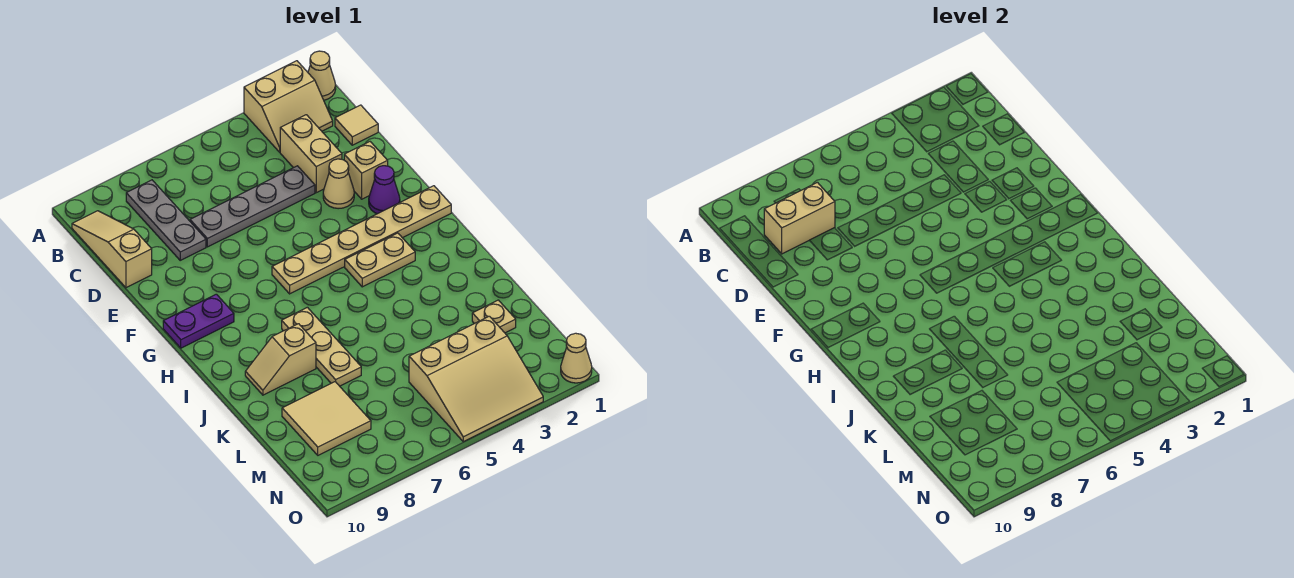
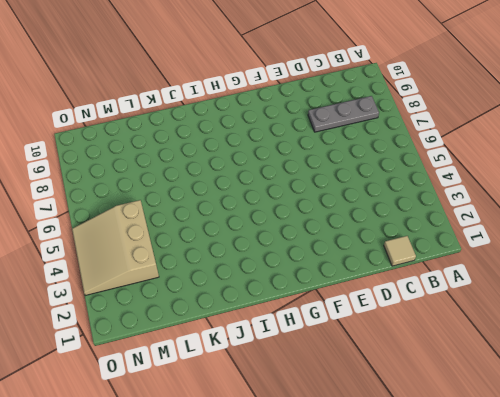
none -> tan cone A1 level 1
none -> tan slope A2:B3 level 1 top A
none -> tan slope B10:D10 level 1 top D

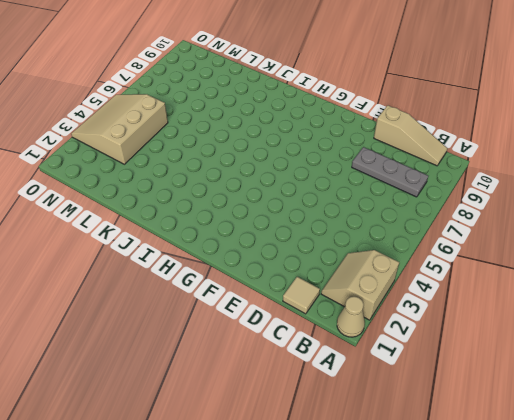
none -> tan brick C3:D3 level 1
none -> grey plate D4:D7 level 1
none -> tan brick E2 level 1

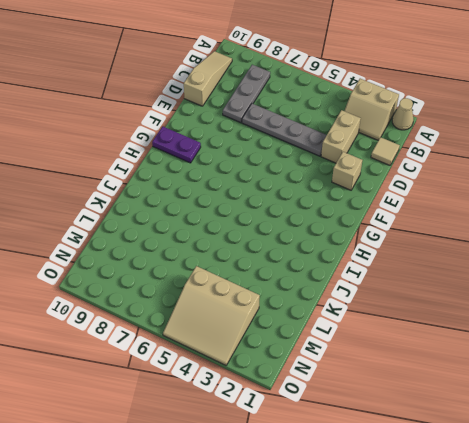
none -> tan cone E3 level 1
none -> purple cone F2 level 1
none -> tan plate G1:G6 level 1

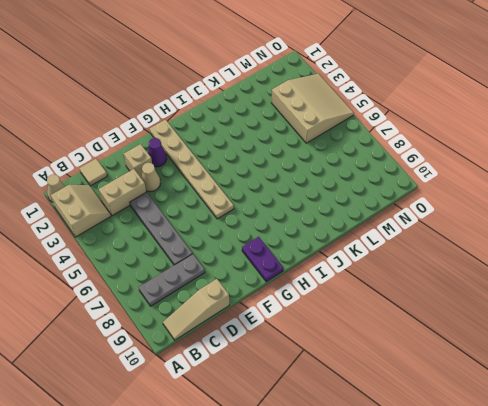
none -> tan plate H3:H4 level 1
none -> tan plate I7:K7 level 1
none -> tan slope J8:J9 level 1 top 8

